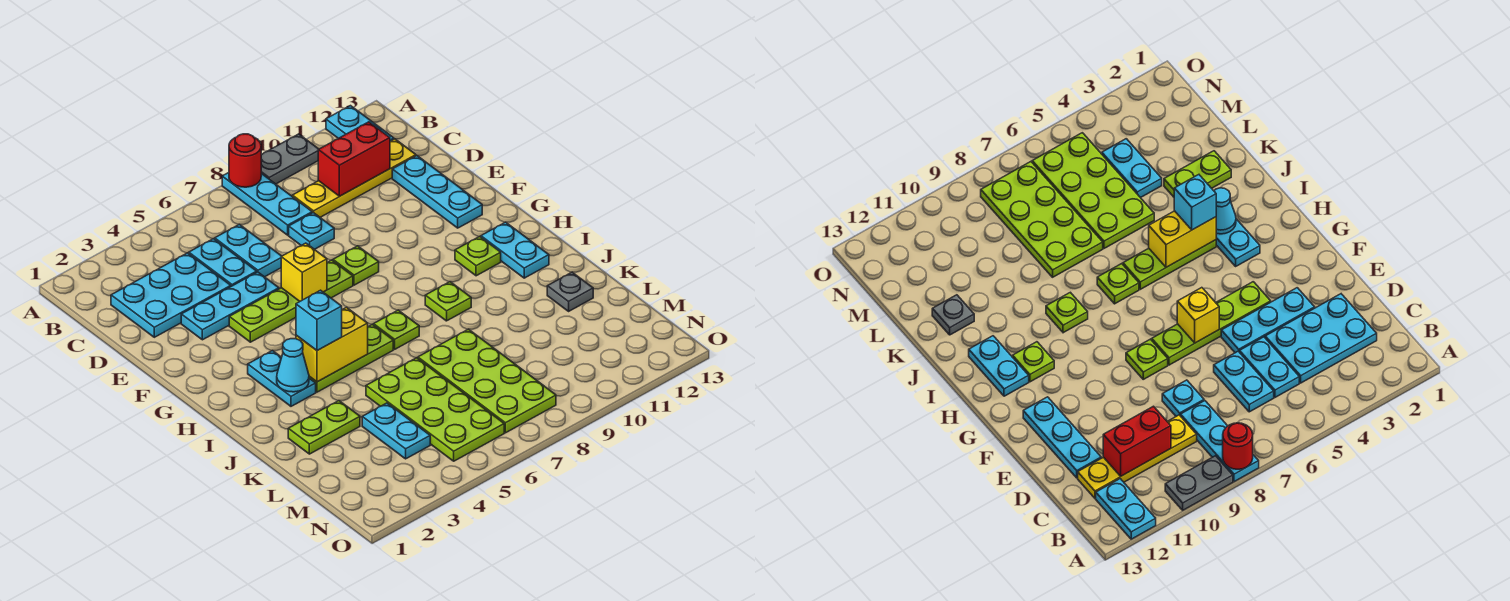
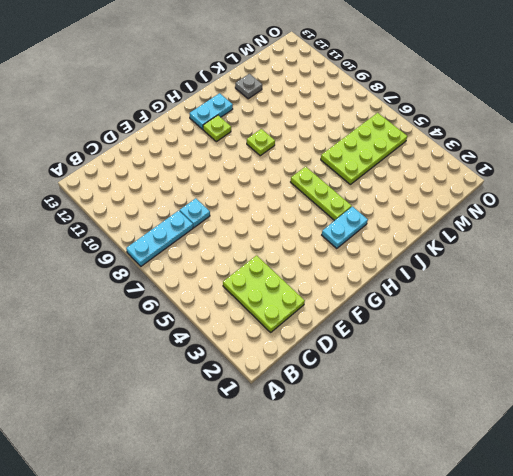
lime plate C2:D4 level 1 -> cyan plate C2:D4 level 1
none -> grey plate A9:A10 level 1
none -> cyan plate A12:B12 level 1
none -> cyan plate C5:D5 level 1

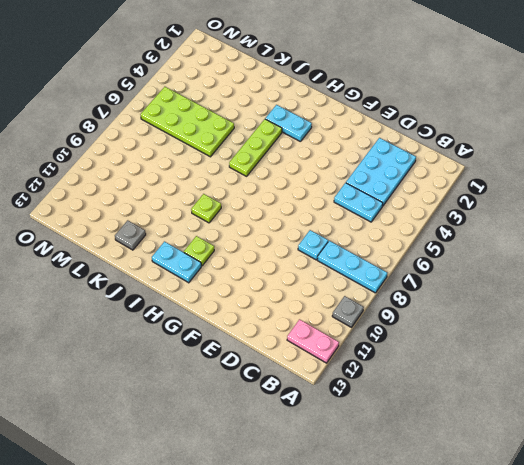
grey plate A10 level 1 -> grey plate A9:A10 level 1
pink plate A12:B12 level 1 -> cyan plate A12:B12 level 1
none -> cyan plate C6:D6 level 1
none -> yellow plate C9:C12 level 1
none -> cyan plate D12:F12 level 1

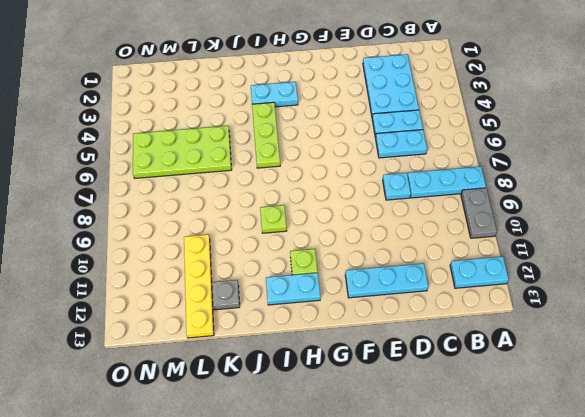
yellow plate L10:L13 level 1 -> yellow plate C9:C12 level 1
none -> cyan plate E3:E5 level 1
none -> lime plate F4:F7 level 1
none -> lime plate F8 level 1

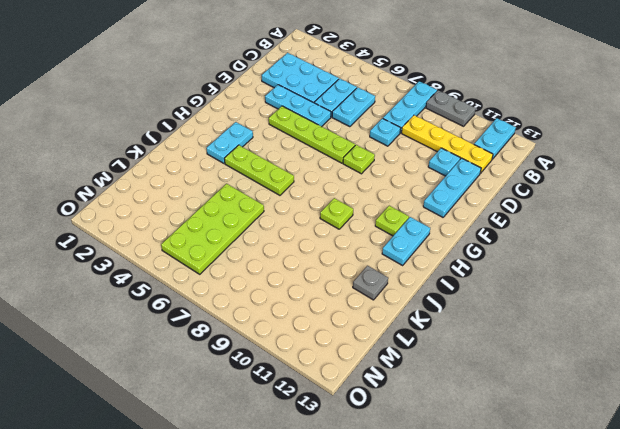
cyan plate D11 level 1 -> none
none -> lime plate I7 level 1
none -> lime plate K2:K3 level 1
none -> lime plate K7:N8 level 1

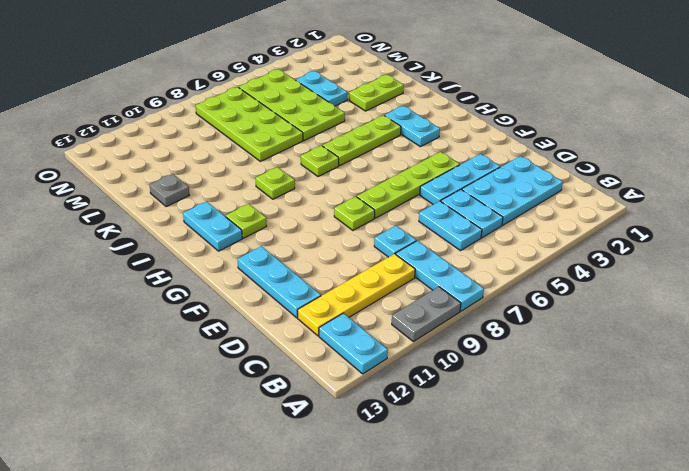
none -> red round brick A8 level 2
none -> red brick C10:C11 level 2
none -> yellow brick F6 level 2

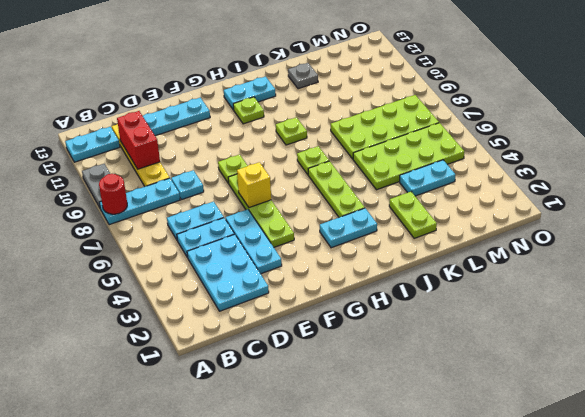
none -> cyan cone I3 level 2
none -> yellow brick I4:I5 level 2
none -> cyan brick I4 level 3

